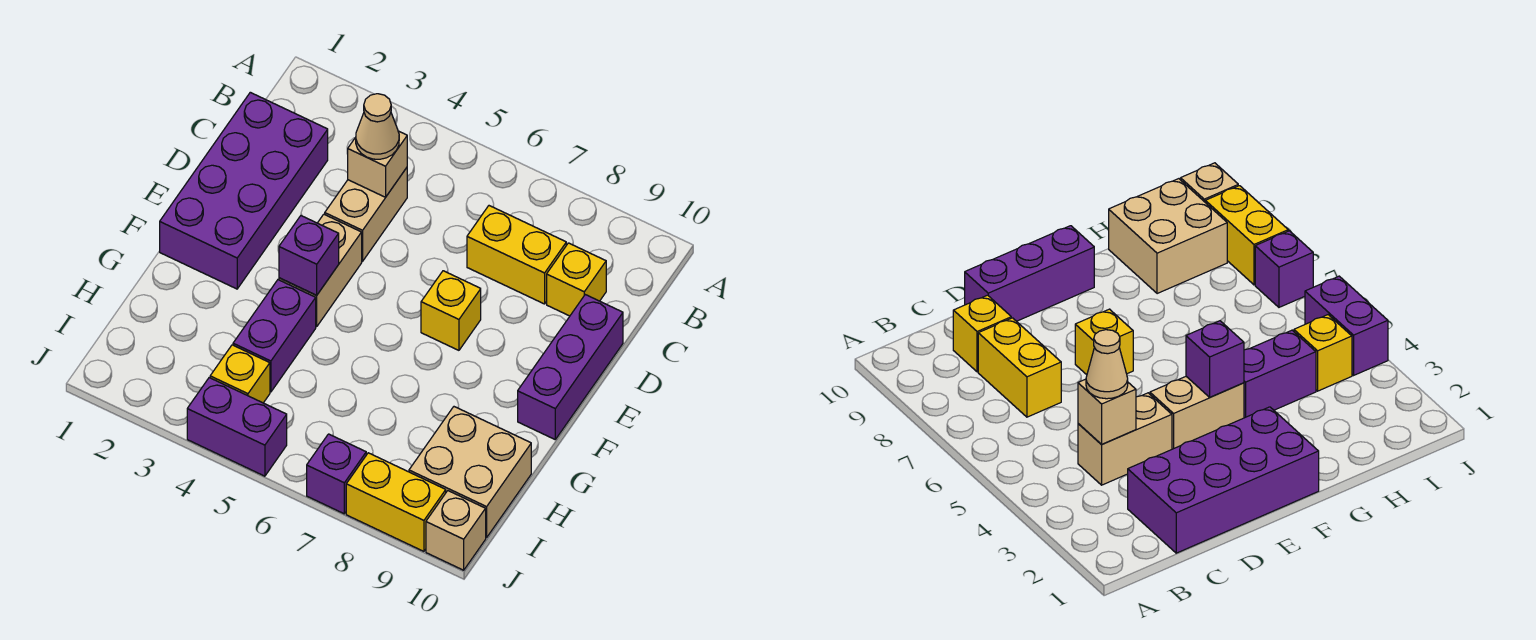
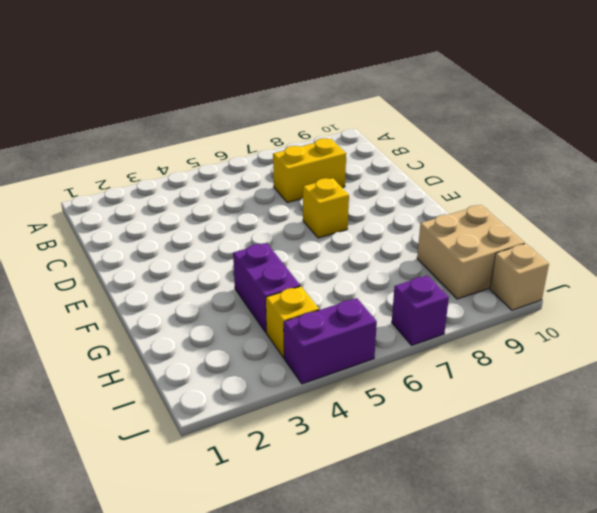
none -> purple brick C1:F2 level 1
none -> tan brick C4:D4 level 1
none -> yellow brick C9 level 1

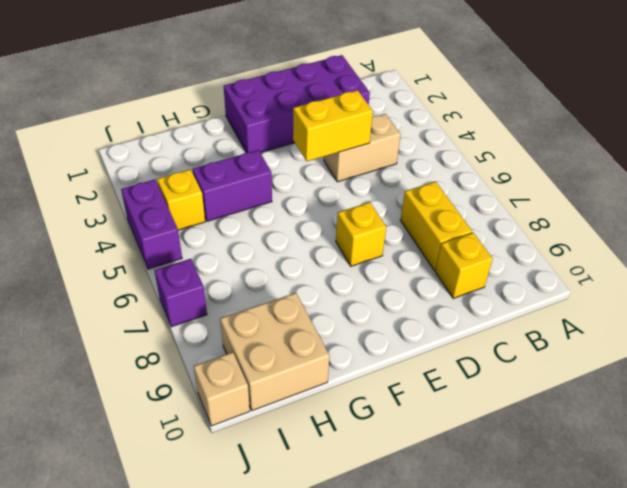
yellow brick D4:E4 level 2 -> yellow brick J8:J9 level 1
none -> purple brick D10:F10 level 1
none -> tan brick E4:F4 level 1
none -> tan brick C4 level 2

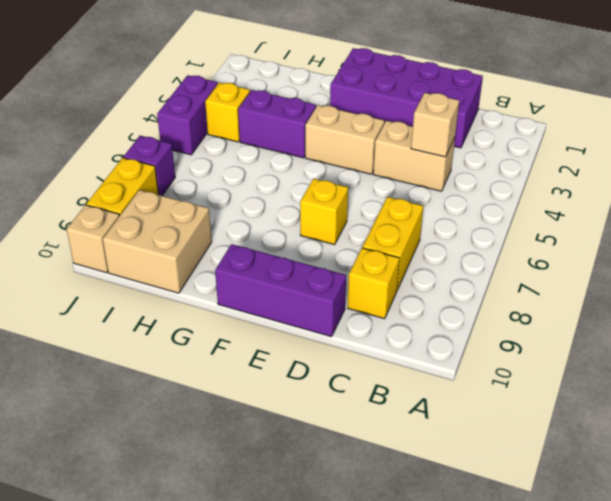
none -> purple brick F4 level 2
none -> tan cone C4 level 3

